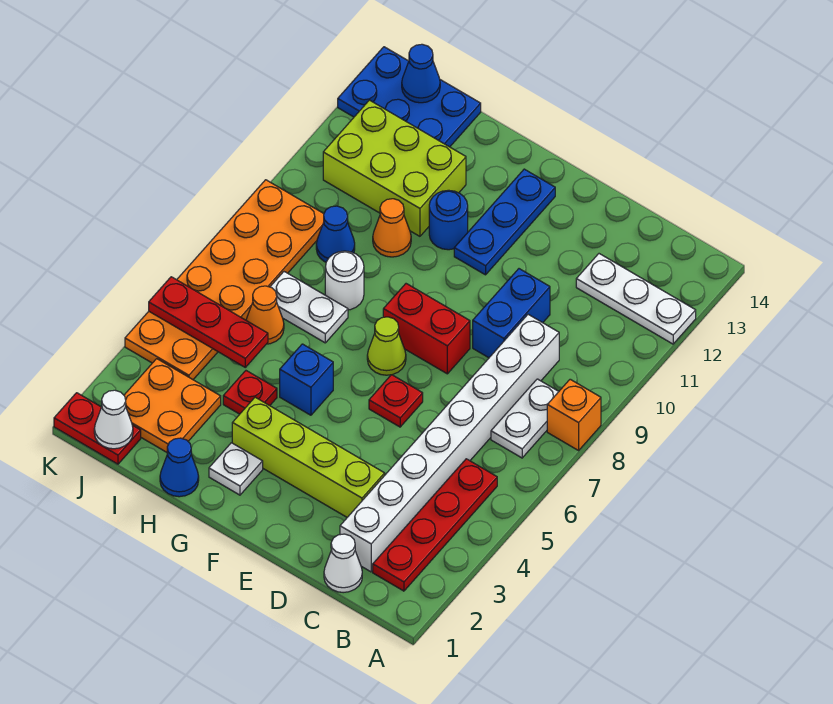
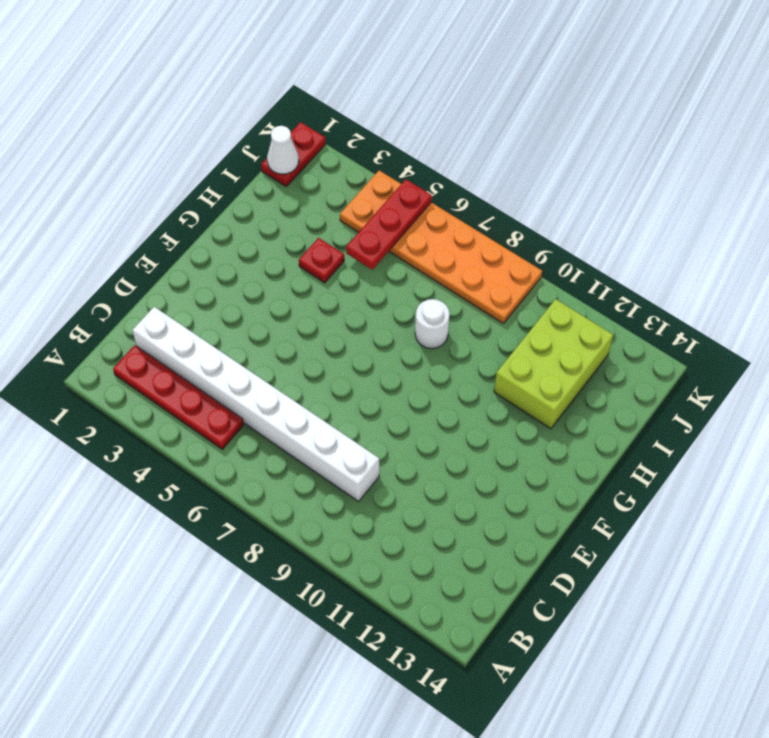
none -> orange brick A8 level 1
none -> white plate A12:C12 level 1
none -> white plate B7:B8 level 1
none -> white cone C1 level 1

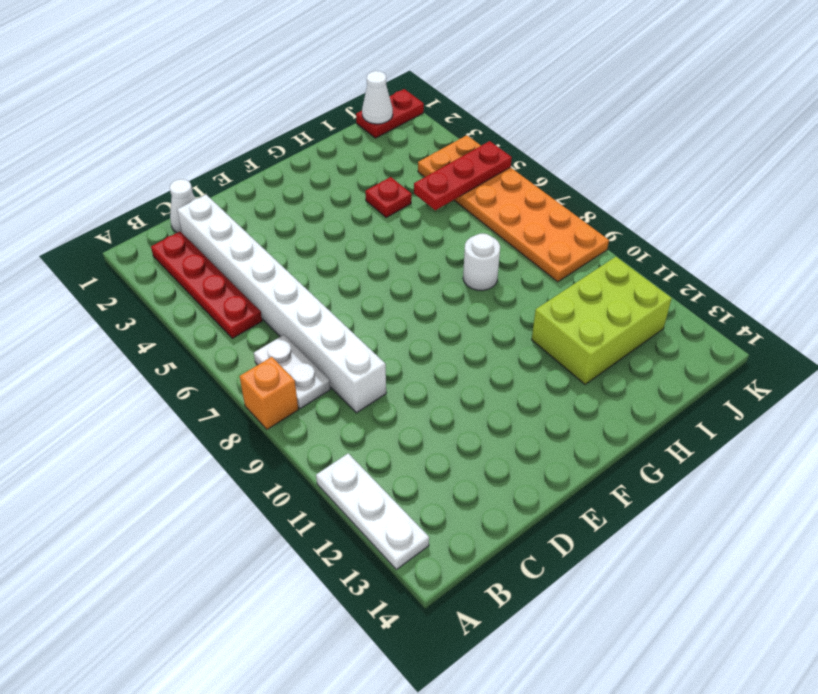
white plate A11:A13 level 1 -> white plate A12:C12 level 1
none -> lime brick D3:G3 level 1
none -> blue brick D9:D10 level 1
none -> red plate E6 level 1
none -> red brick E8:F8 level 1

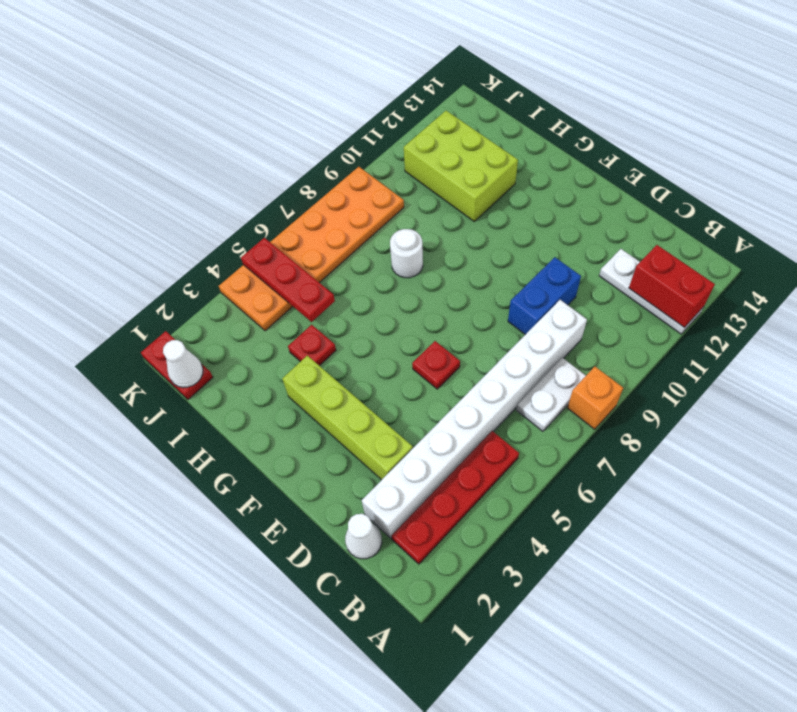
red brick A12:B12 level 2 -> red brick E8:F8 level 1
none -> lime cone F7 level 1
none -> blue plate F11:F13 level 1
none -> white plate G2 level 1
none -> blue brick G5 level 1

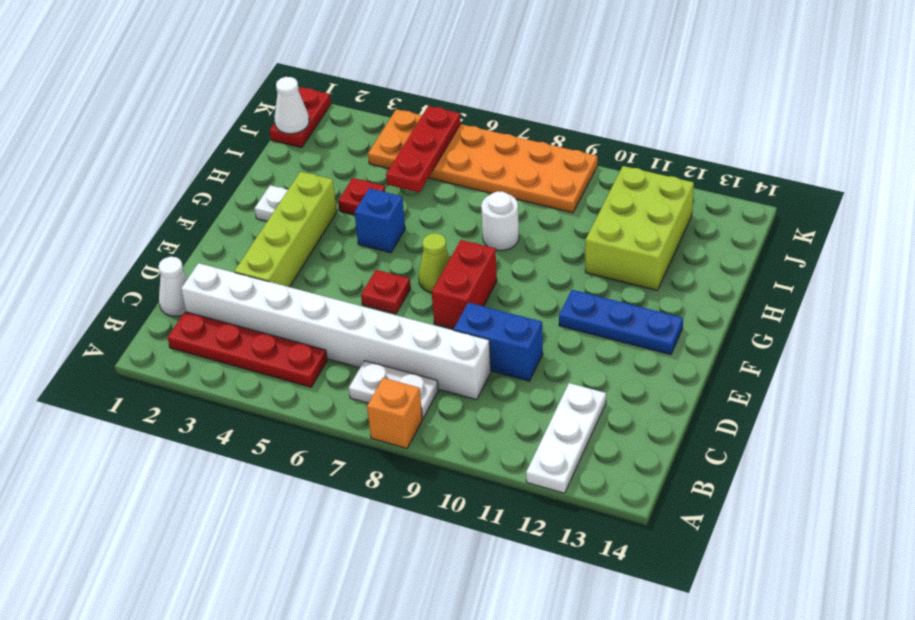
none -> blue round brick G11 level 1
none -> blue cone H1 level 1
none -> white plate H7:I7 level 1
none -> orange cone H10 level 1

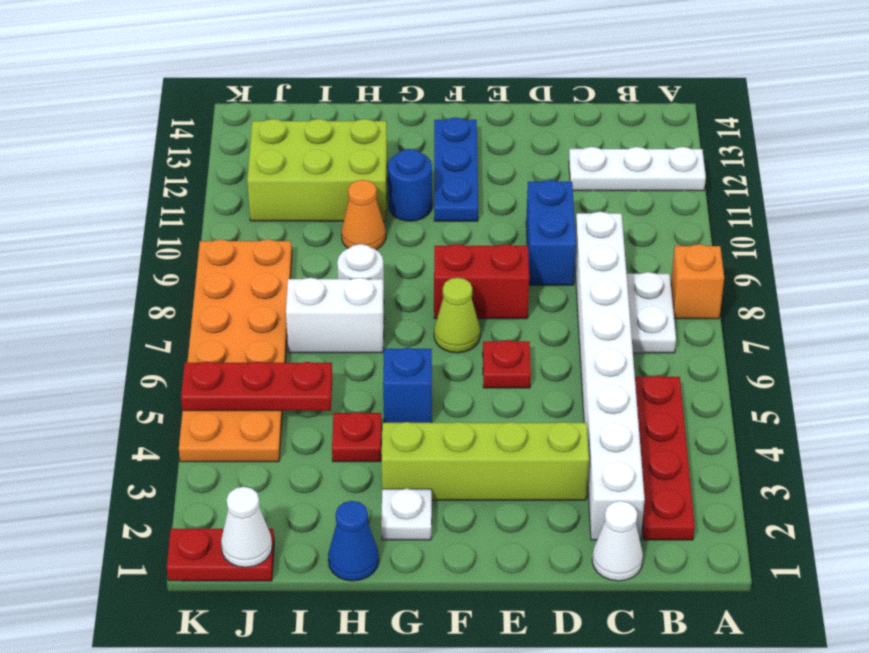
white brick H7:I7 level 1 -> white plate H7:I7 level 1
none -> orange plate I2:J3 level 1
none -> orange cone I6 level 1
none -> blue cone I9 level 1
none -> blue plate I13:K14 level 1

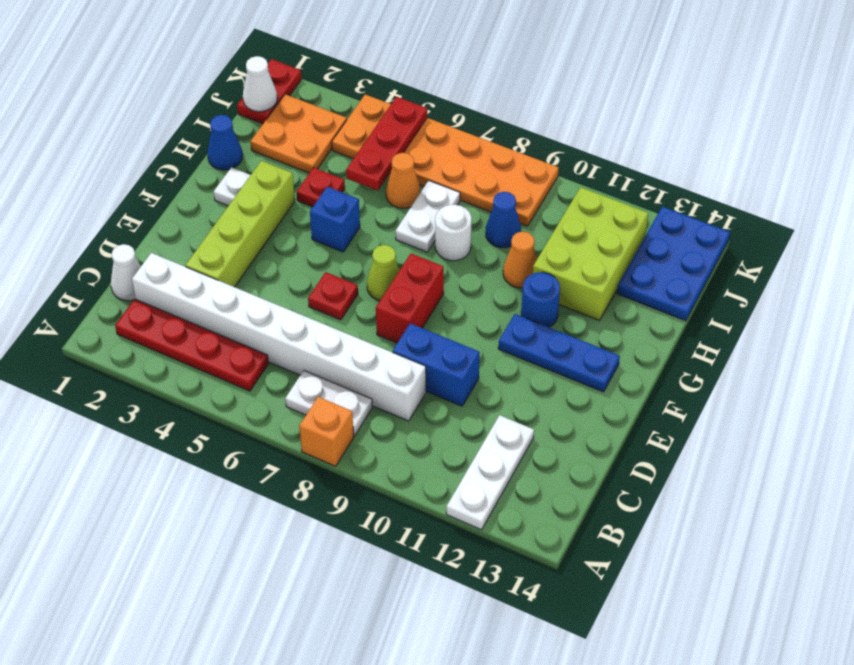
none -> blue cone J14 level 2

